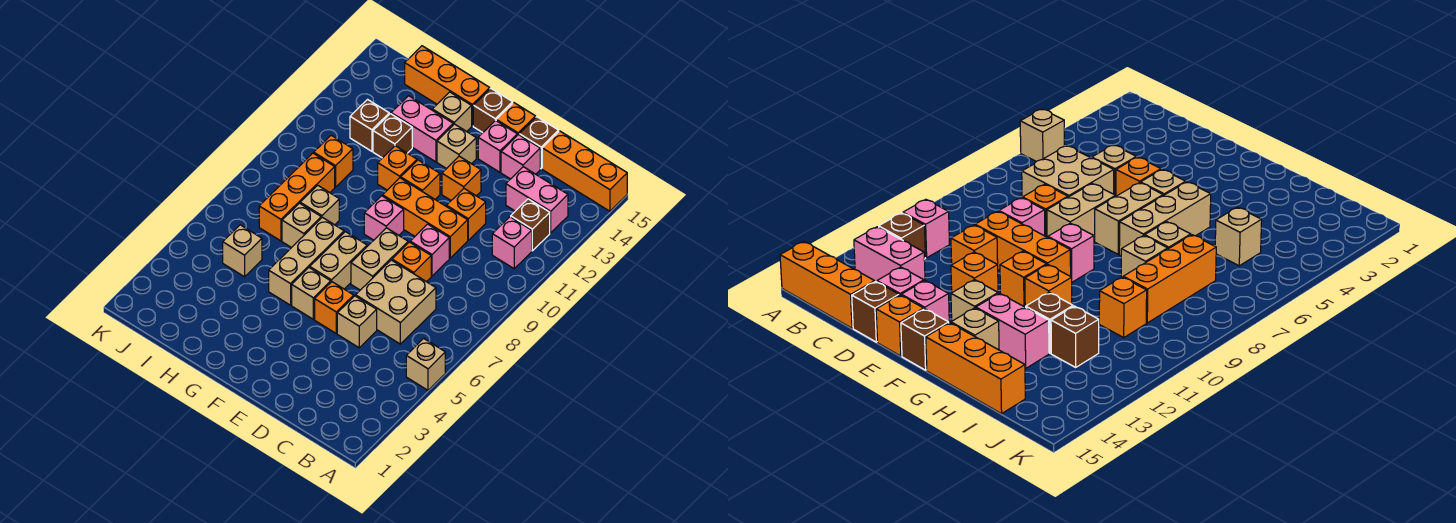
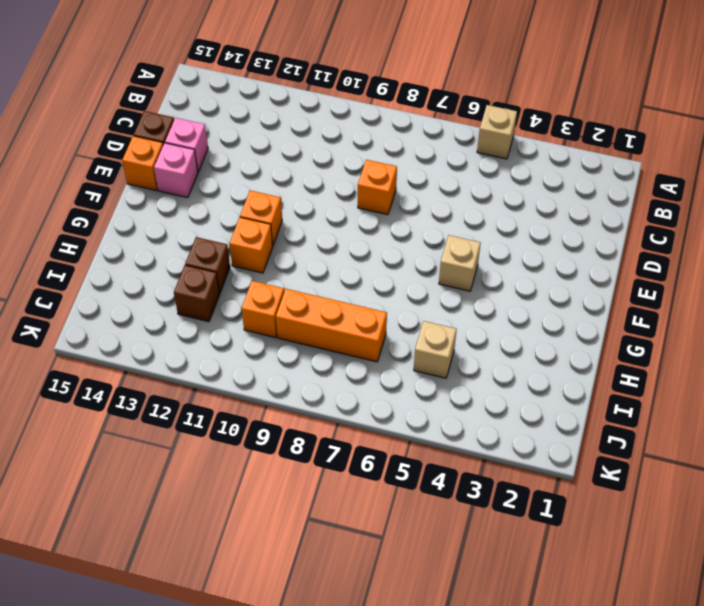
none -> orange brick A15:C15 level 1
none -> pink brick B11 level 1
none -> brown brick B12 level 1
none -> pink brick B13:C13 level 1

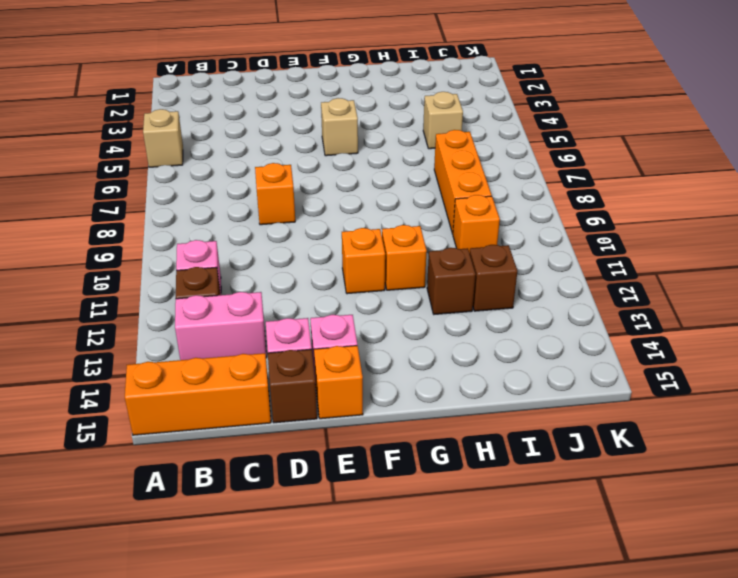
none -> tan brick C6:D7 level 1
none -> tan brick D5 level 1
none -> pink brick D9 level 1
none -> orange brick D10:F10 level 1

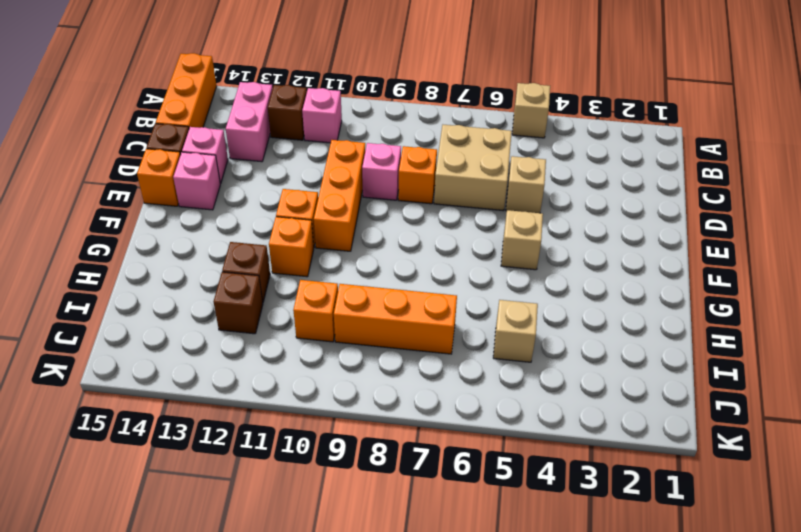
none -> orange brick D11 level 1
none -> orange brick E5 level 1
none -> tan brick E7:E8 level 1
none -> orange brick E12 level 1

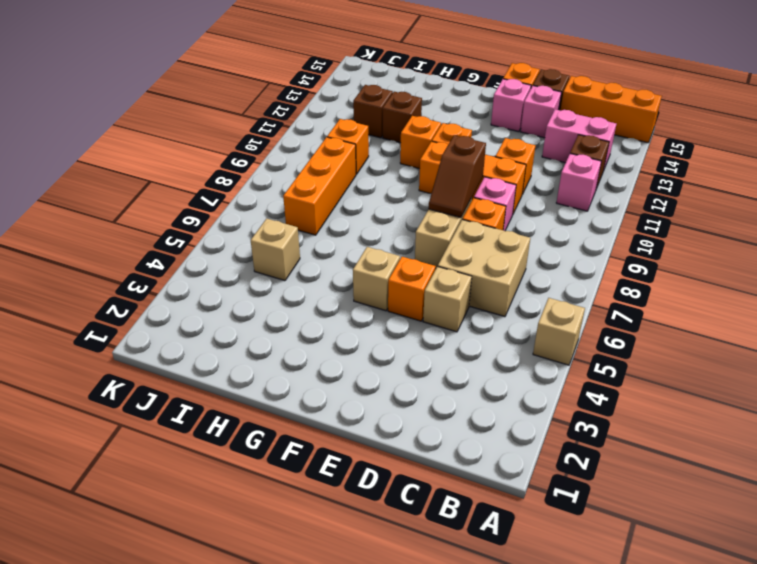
brown slope E8:E9 level 2 top 9 -> none
none -> orange brick E12 level 1
none -> tan brick F6:F7 level 1
none -> pink brick F9 level 1
none -> tan brick F13 level 1

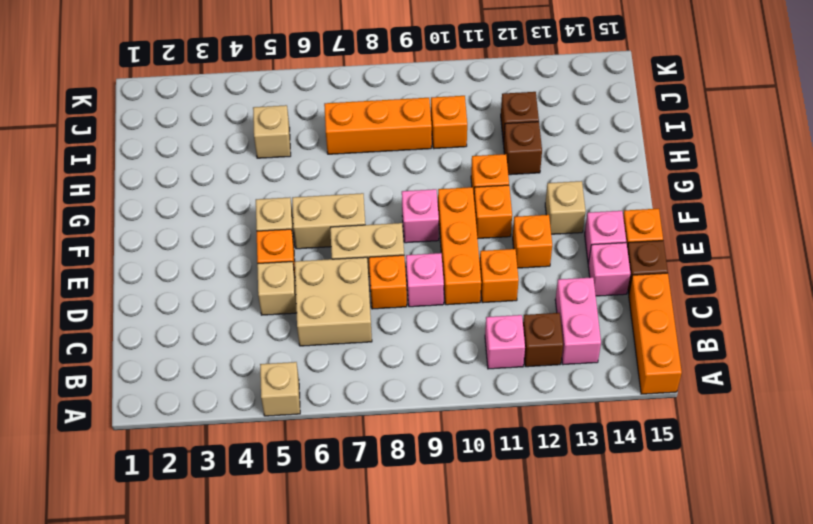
none -> brown brick F15 level 1
none -> tan brick G5:G7 level 1
none -> pink brick G13:H13 level 1
none -> tan brick G14 level 1

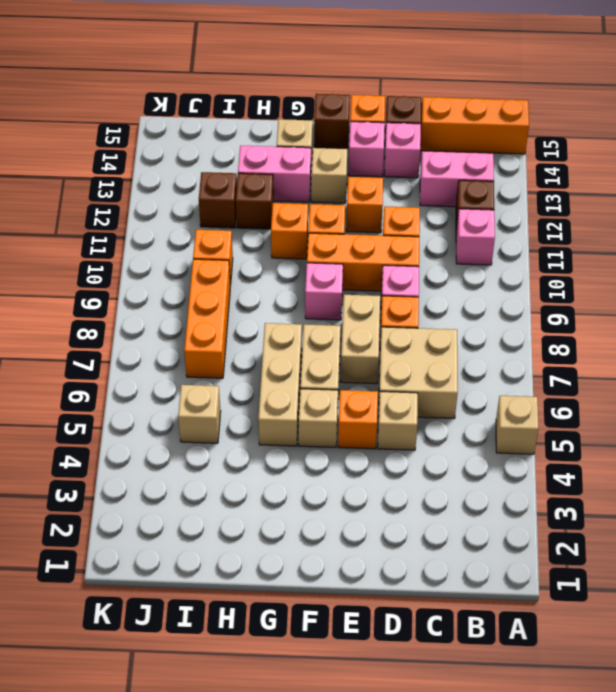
none -> orange brick G15:I15 level 1
none -> tan brick H7 level 1
none -> tan brick H8 level 1

